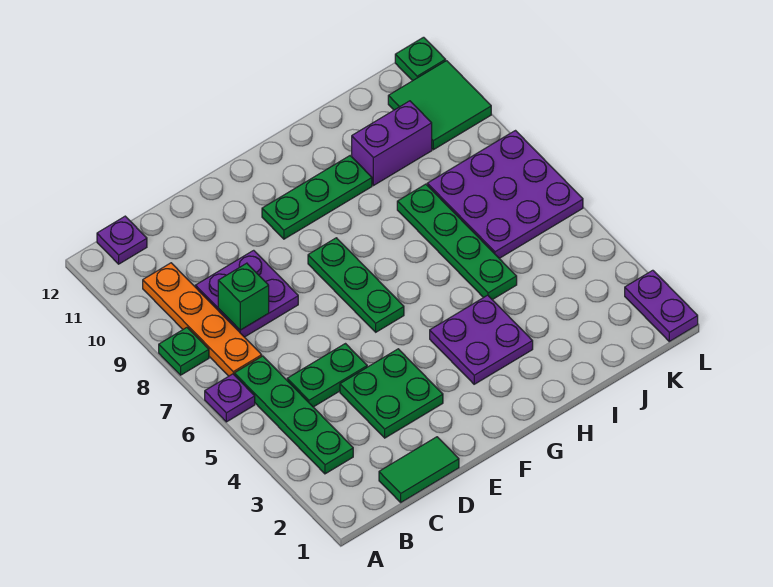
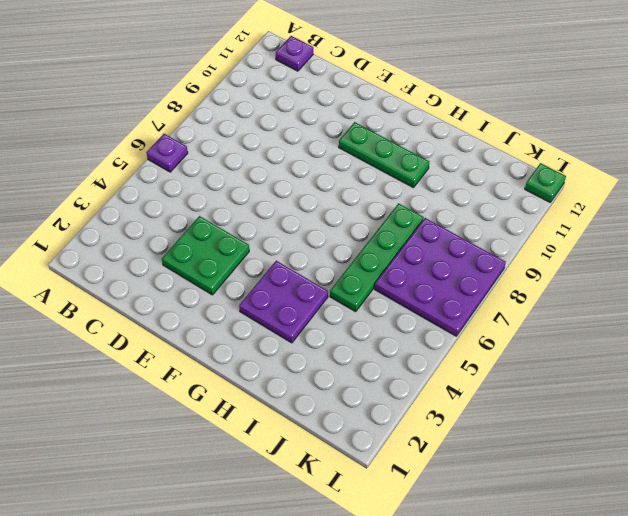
none -> green plate A8 level 1
none -> green plate B3:B6 level 1
none -> orange plate B7:B10 level 1

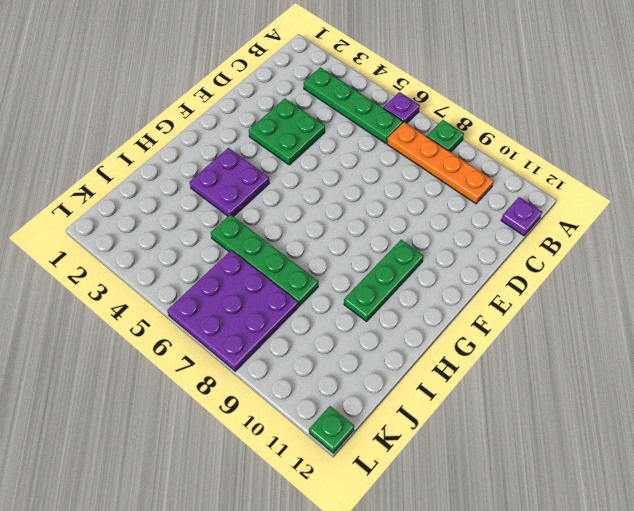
none -> green tile C1:D1 level 1
none -> green plate C5:D5 level 1
none -> purple plate C8:D9 level 1

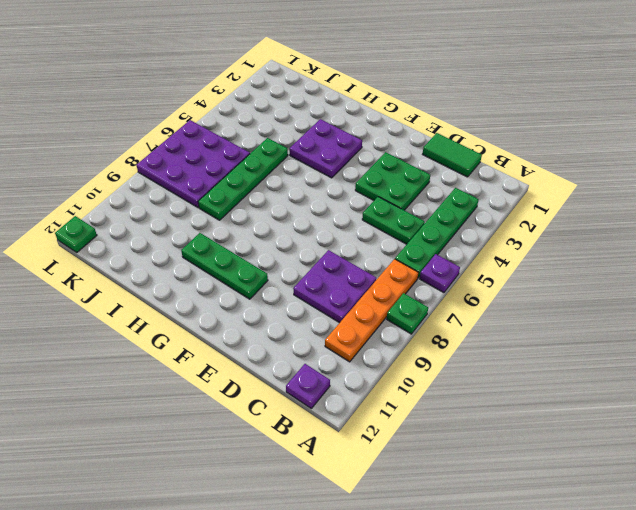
none -> green plate F6:F8 level 1
none -> purple brick I10:J10 level 1
none -> green tile K10:L11 level 1

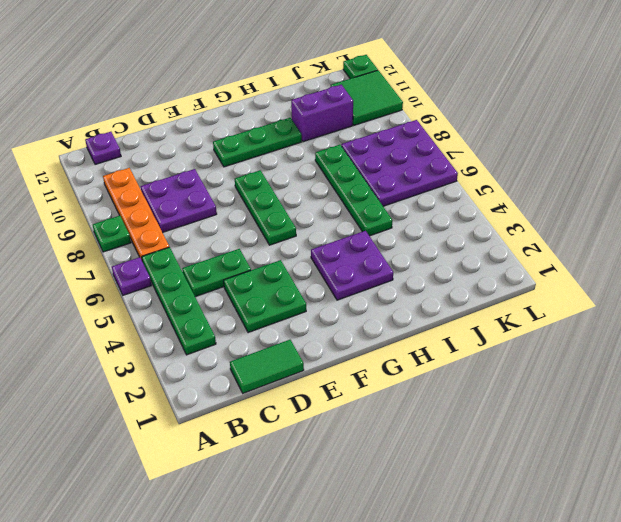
none -> purple plate L1:L2 level 1
none -> green brick C8 level 2

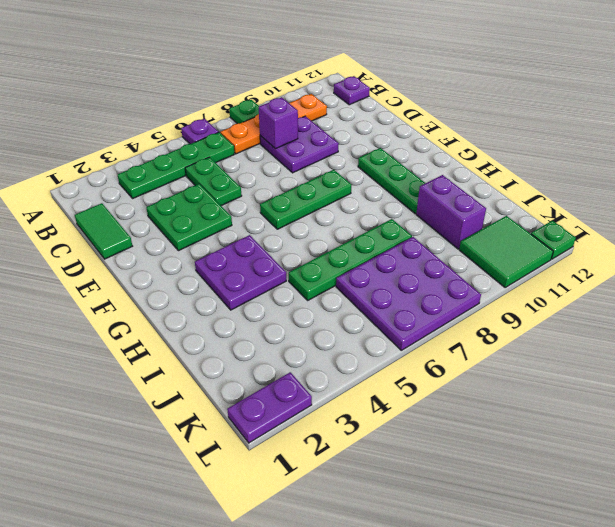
purple brick C8 level 2 -> green brick C8 level 2

